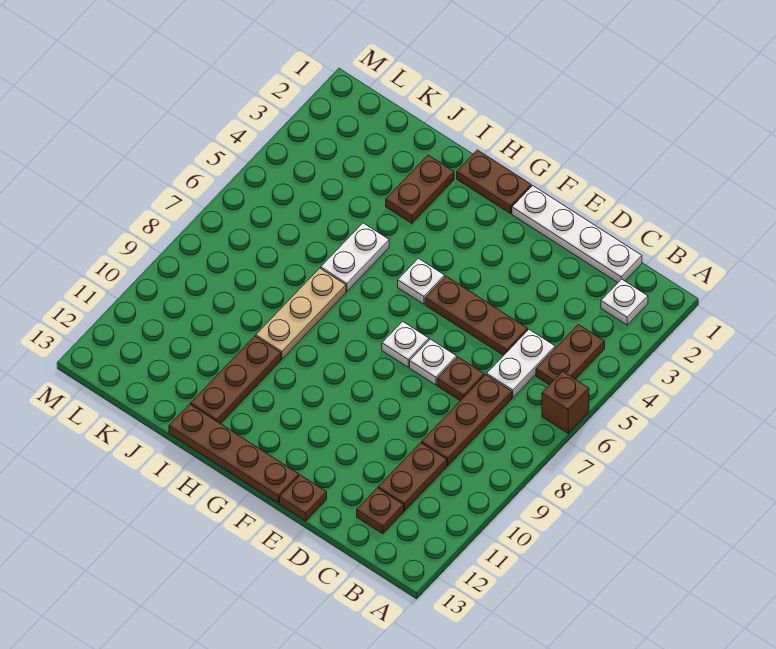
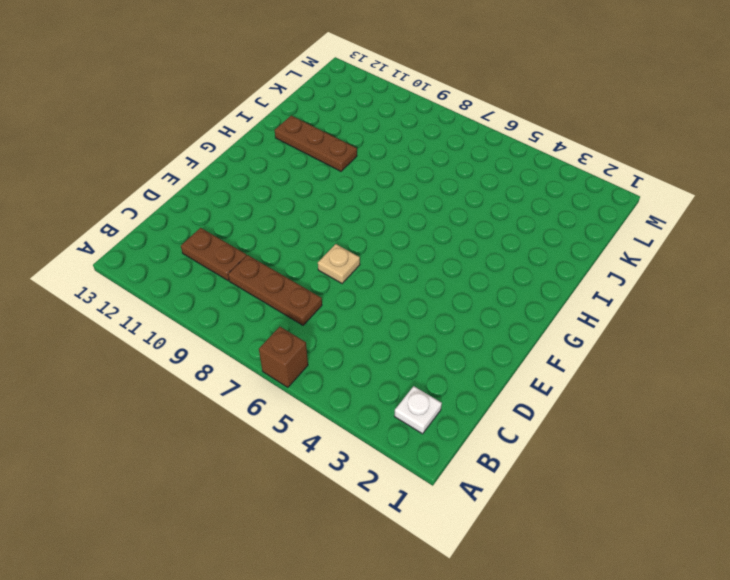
tan plate E7 level 1 -> white plate E7 level 1
none -> brown plate B4:B5 level 1
none -> white plate C1:F1 level 1
none -> white plate C5:C6 level 1

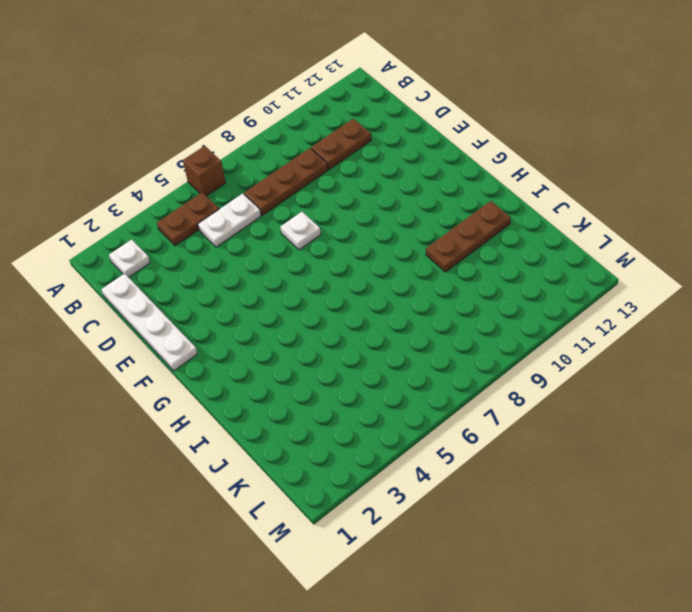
none -> brown plate C12 level 1
none -> brown plate D5:F5 level 1
none -> brown plate D7 level 1

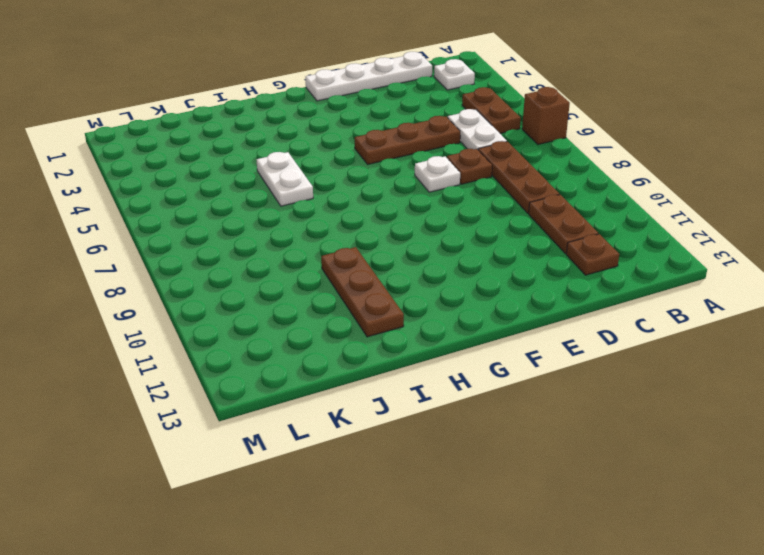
none -> brown plate E13 level 1
none -> white plate F7 level 1
none -> brown plate F13:I13 level 1

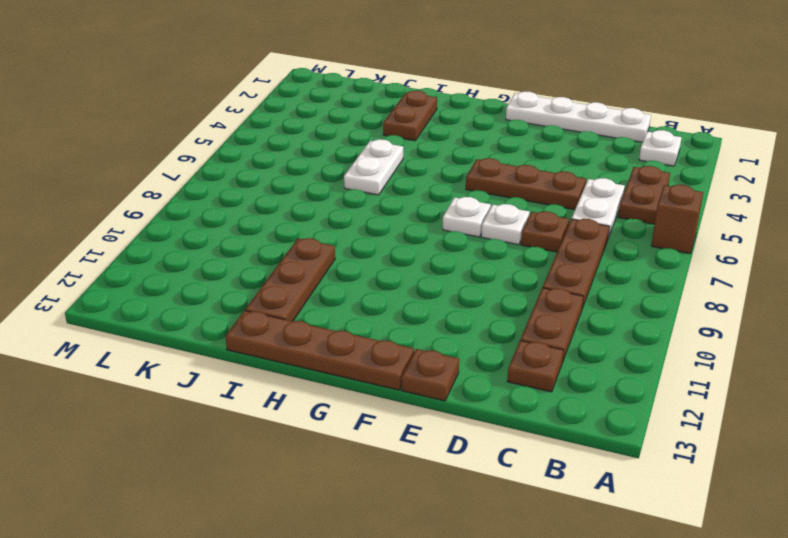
none -> brown plate G1:H1 level 1
none -> white plate G5 level 1
none -> tan plate I7:I9 level 1

